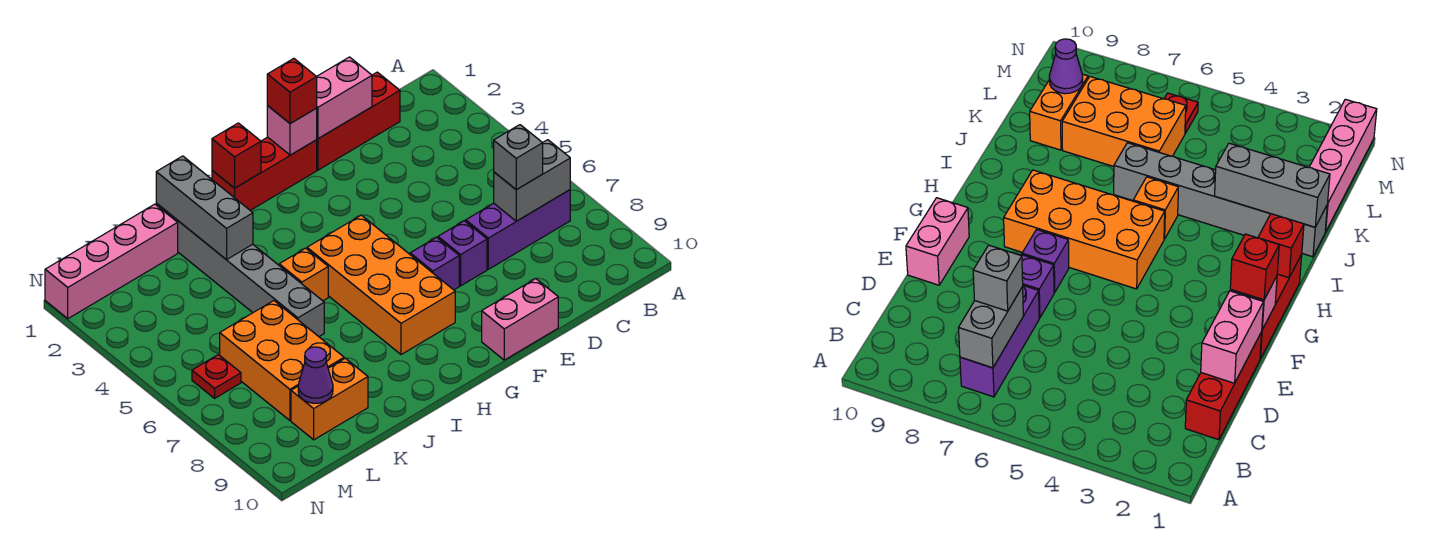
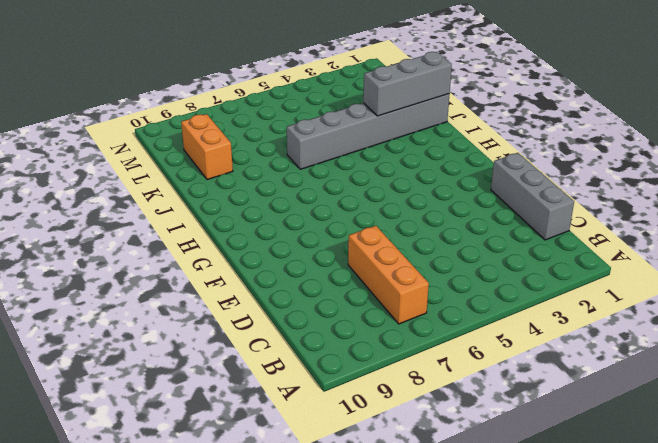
orange brick B7:D7 level 1 -> purple brick B7:D7 level 1
grey brick C1:E1 level 1 -> red brick C1:E1 level 1
none -> purple brick E7 level 1
none -> pink brick E10:F10 level 1
none -> red brick F1:H1 level 1

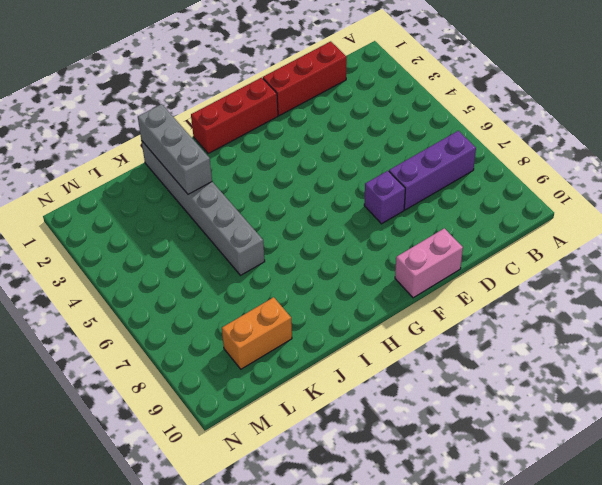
none -> purple brick F7 level 1
none -> orange brick G5:H8 level 1
none -> orange brick I5 level 1

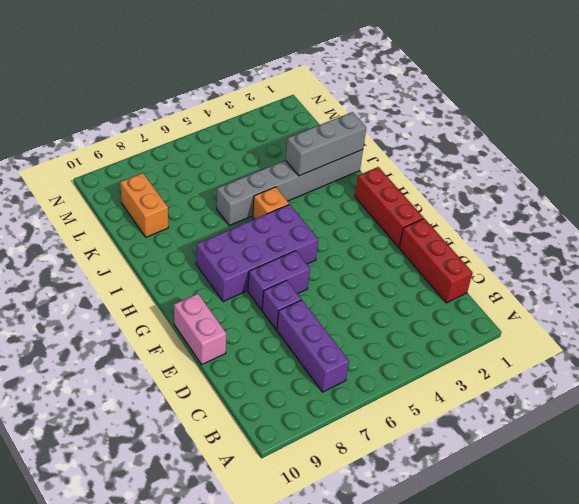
purple brick F6:F7 level 1 -> purple brick F7 level 1
purple brick G5:H8 level 1 -> orange brick G5:H8 level 1
none -> pink brick K1:N1 level 1
none -> orange brick K6:L8 level 1
none -> red plate M6 level 1

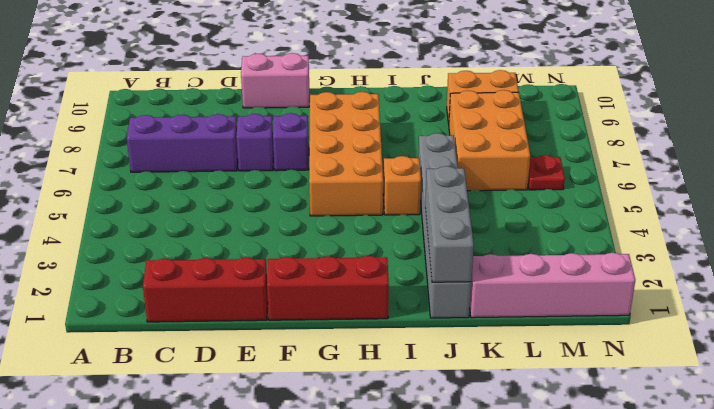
none -> grey brick B7:C7 level 2
none -> pink brick D1:E1 level 2
none -> pink brick F1 level 2

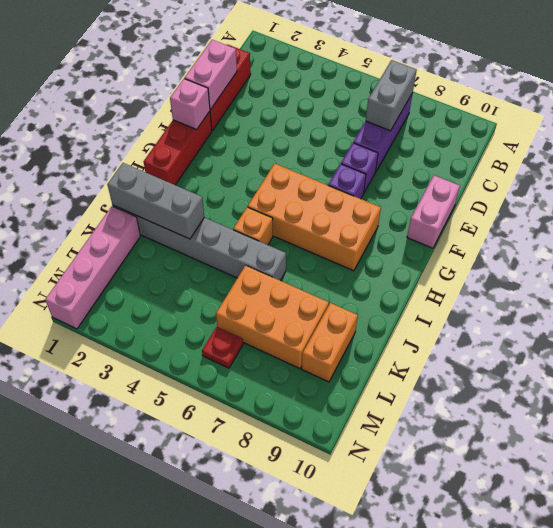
none -> red brick H1 level 2
none -> purple cone L9 level 2
none -> grey brick C7 level 3

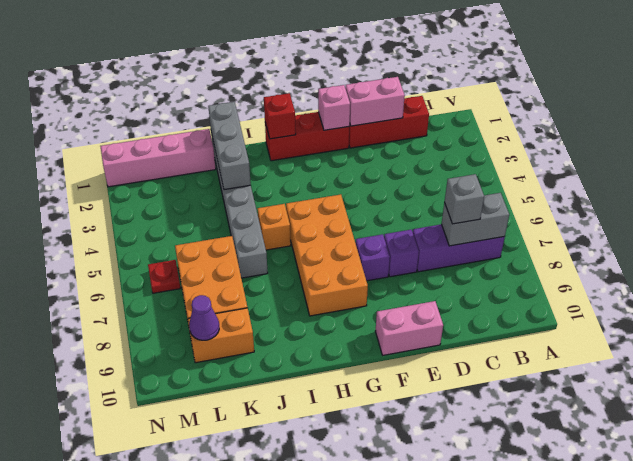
none -> red brick F1 level 3

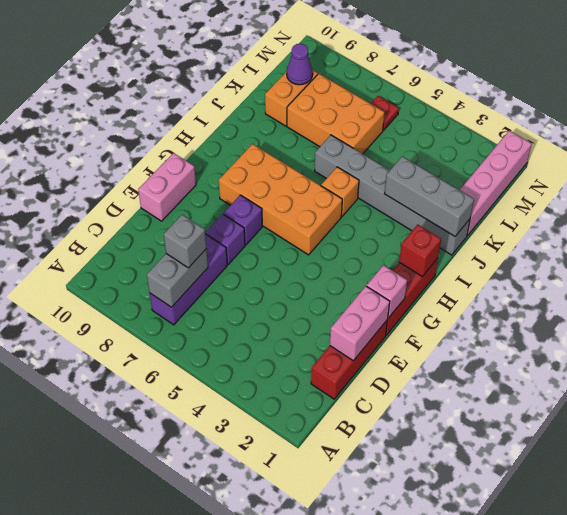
none -> red brick F1 level 3

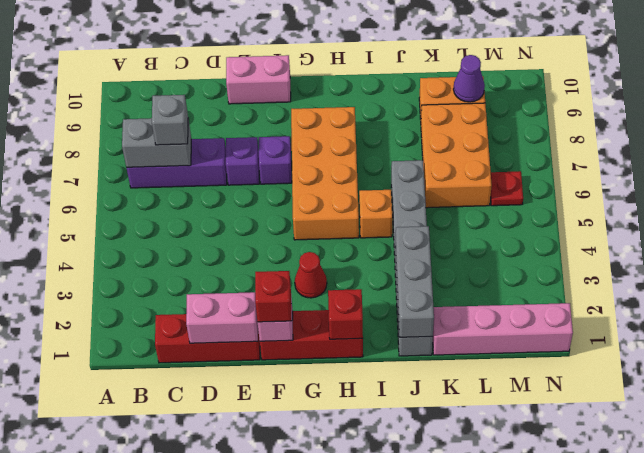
red cone G3 level 1 -> none

